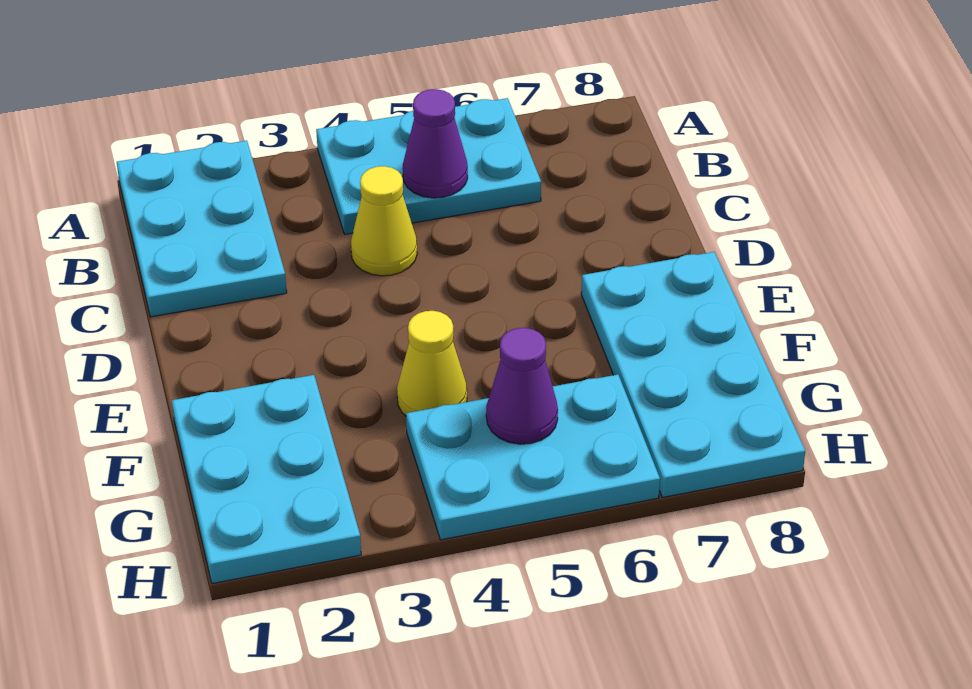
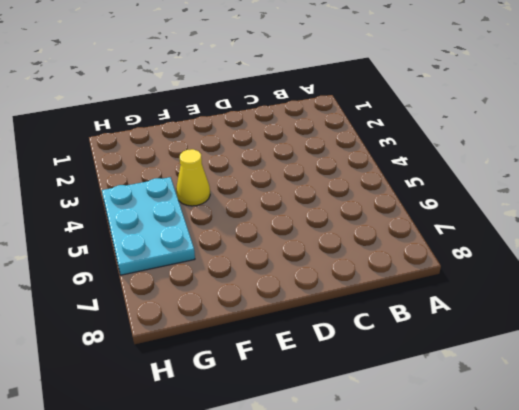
none -> cyan plate A1:C2 level 1
none -> cyan plate A4:B6 level 1

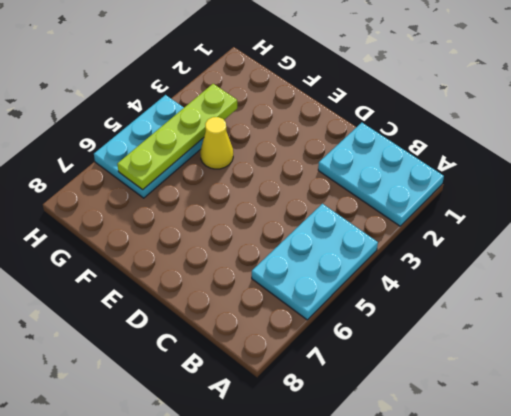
lime plate G3:G6 level 2 -> purple cone G5 level 2
none -> yellow cone C4 level 1
none -> cyan plate E7:H8 level 1

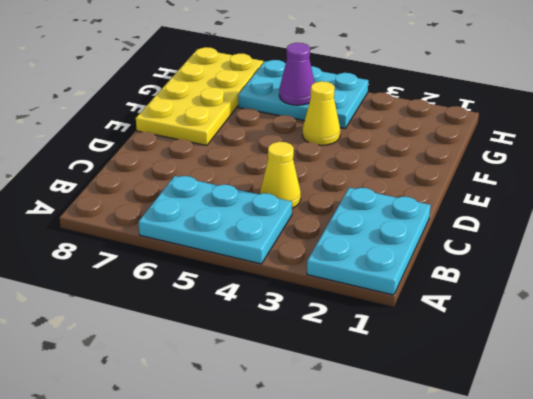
yellow plate E7:H8 level 1 -> cyan plate E7:H8 level 1
none -> cyan plate F1:H2 level 1
none -> purple cone B5 level 2

